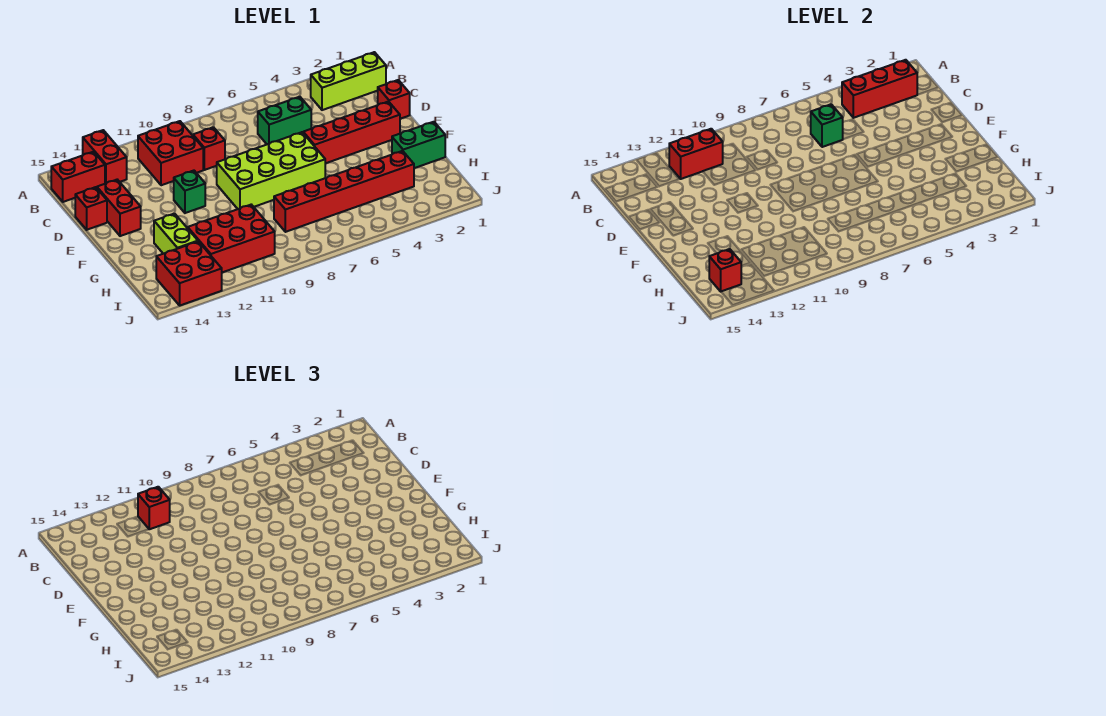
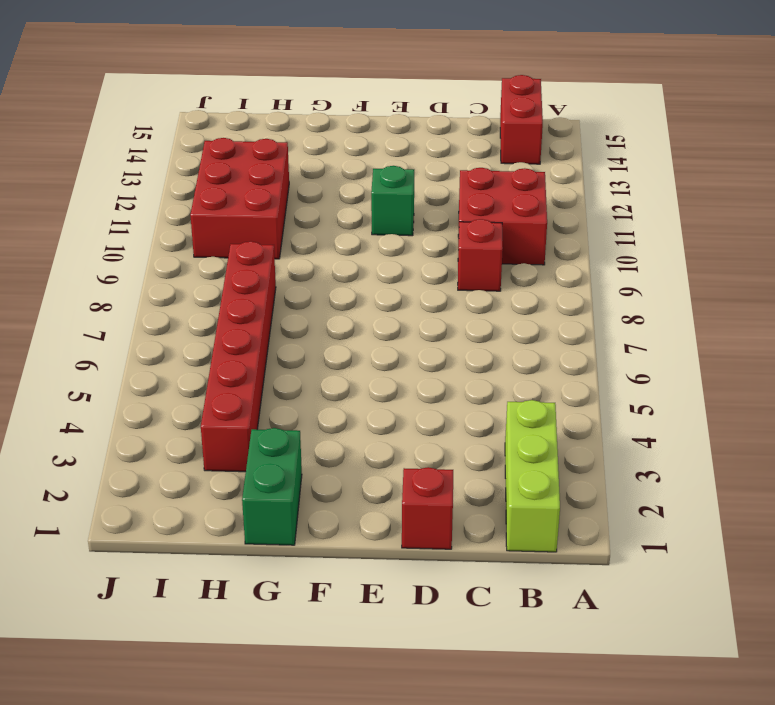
none -> red brick A13:B13 level 1
none -> green brick C5:C6 level 1
none -> red brick D14:E14 level 1

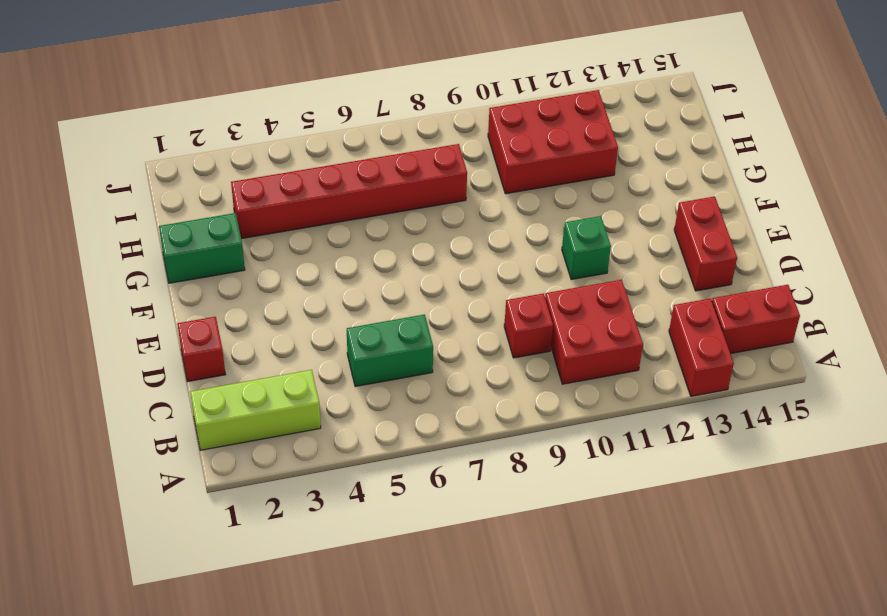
none -> red brick D15 level 1
none -> red brick E2:E5 level 1
none -> lime brick E6:F9 level 1

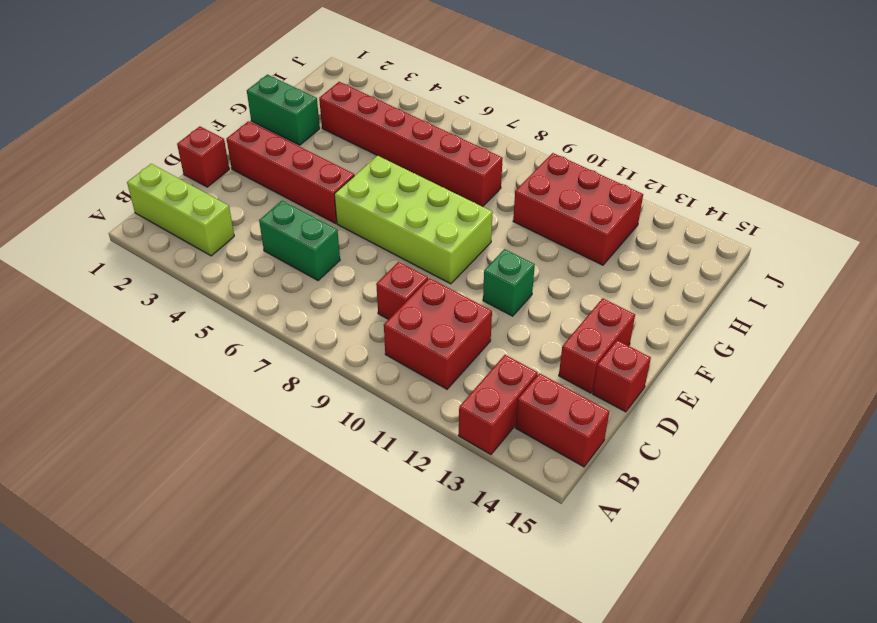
none -> lime brick G13:H13 level 1
none -> red brick I13:J14 level 1
none -> red brick B2:B4 level 2

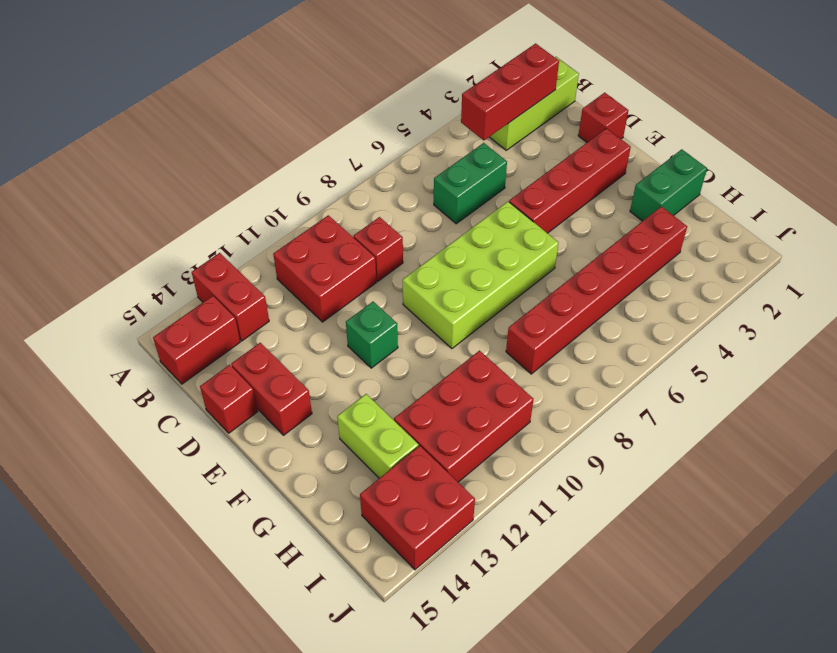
none -> red brick B11:B12 level 2
none -> green brick C6 level 2
none -> red brick I14 level 2

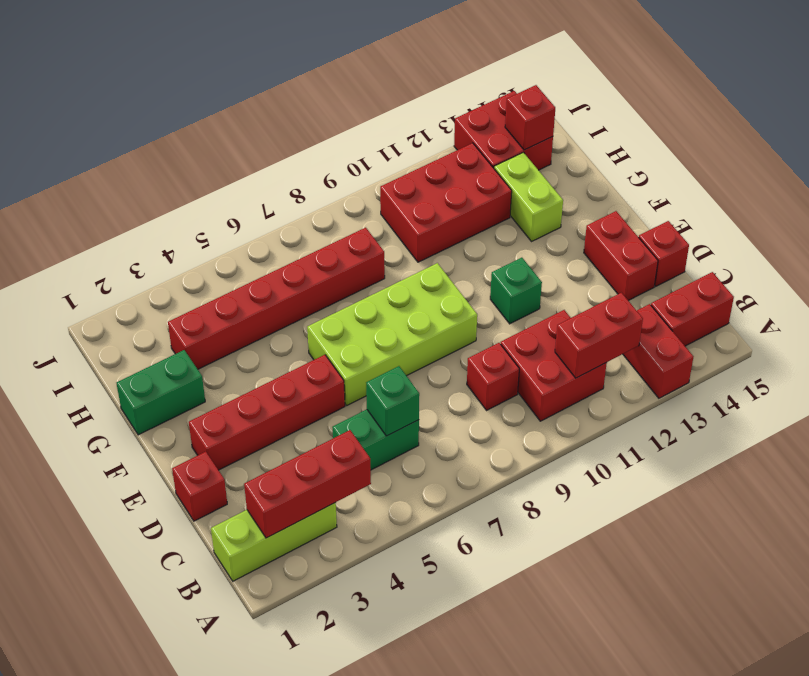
none -> red brick B11 level 3

